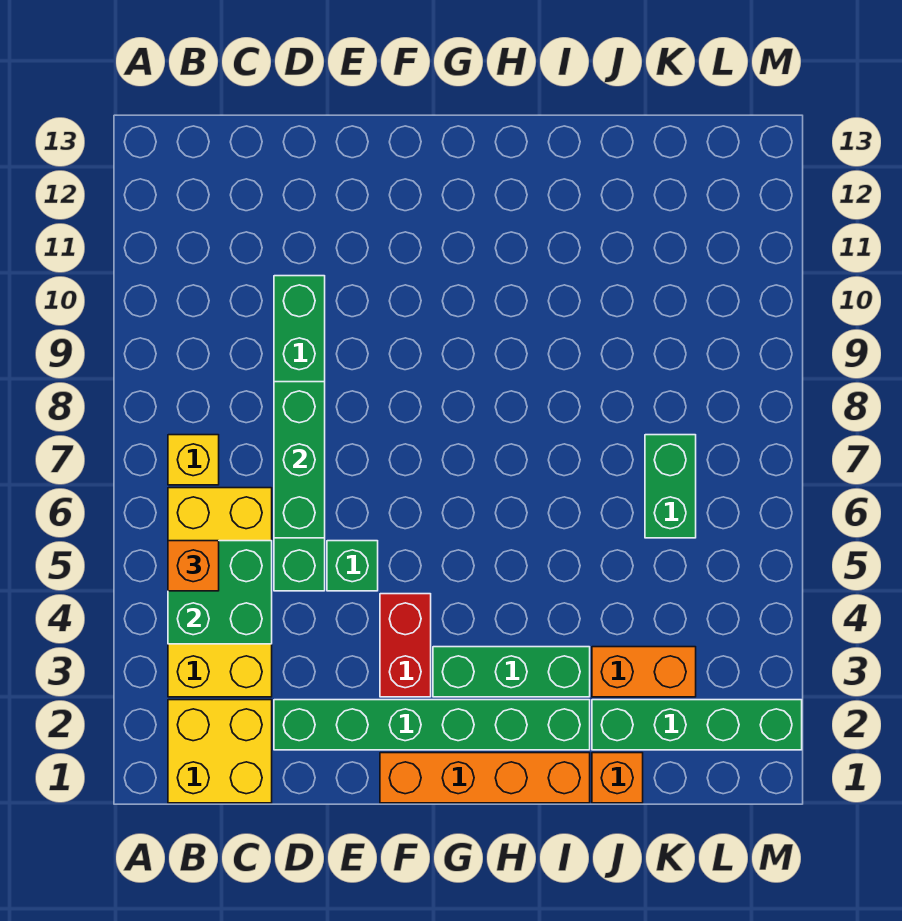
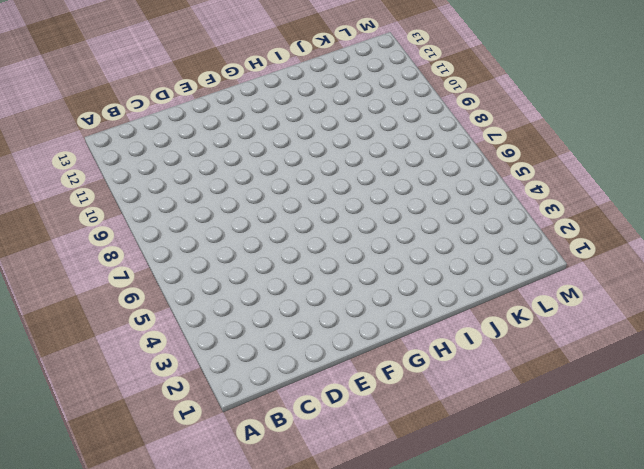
none -> yellow brick B1:C2 level 1
none -> yellow brick B3:C6 level 1
none -> yellow brick B7 level 1

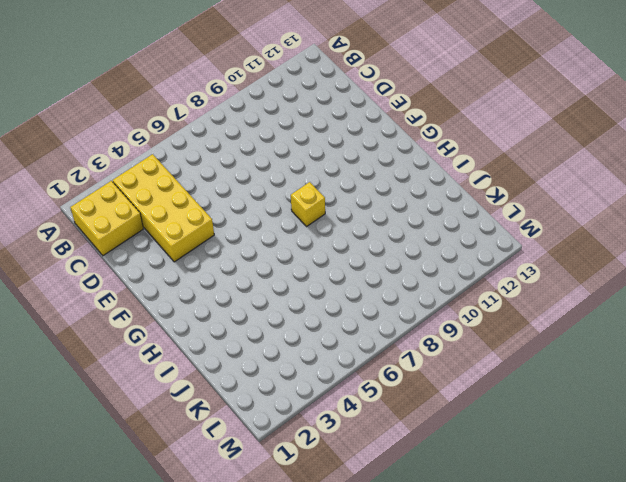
yellow brick B3:E4 level 1 -> yellow brick B3:C6 level 1
yellow brick G8 level 1 -> yellow brick B7 level 1
none -> green brick D2:I2 level 1
none -> green brick D5:D10 level 1
none -> green brick E5 level 1

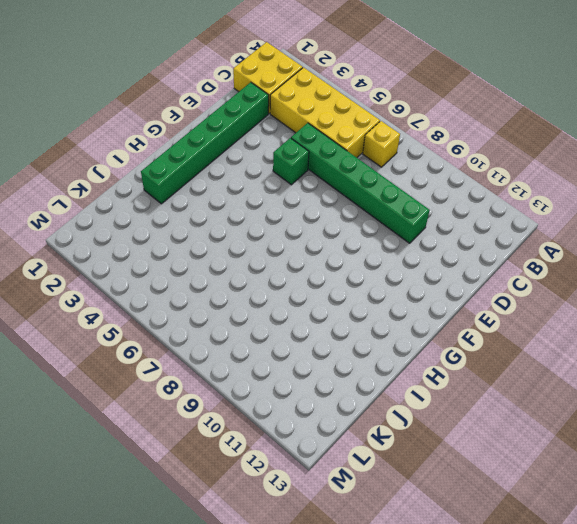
none -> orange brick F1:I1 level 1
none -> red brick F3:F4 level 1
none -> green brick G3:I3 level 1

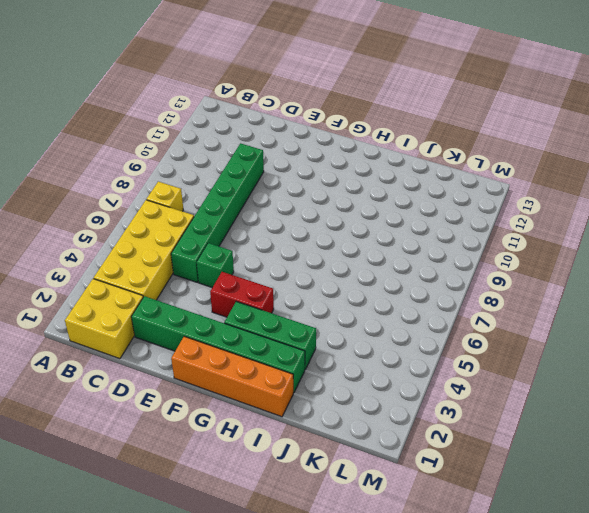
red brick F4:G4 level 1 -> red brick F3:F4 level 1
none -> orange brick J1 level 1
none -> green brick J2:M2 level 1
none -> orange brick J3:K3 level 1

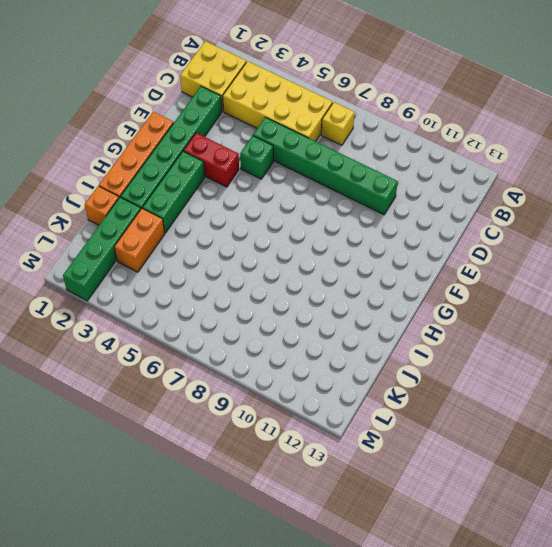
none -> green brick K6:K7 level 1
none -> green brick B4:C5 level 2
none -> green brick D6:D8 level 2

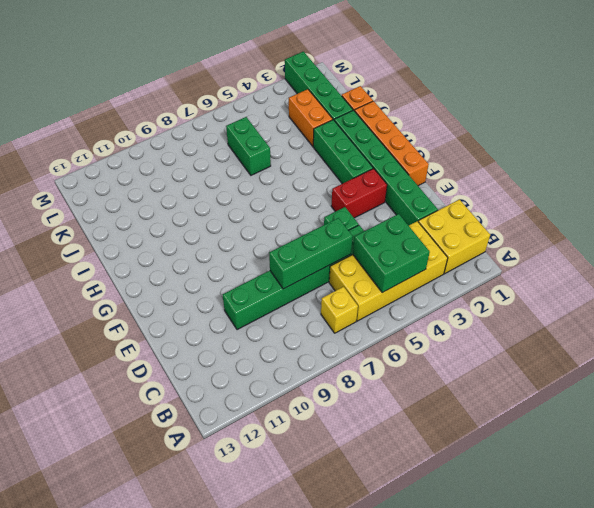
green brick J6:K6 level 1 -> green brick K6:K7 level 1
none -> orange brick B5 level 3

